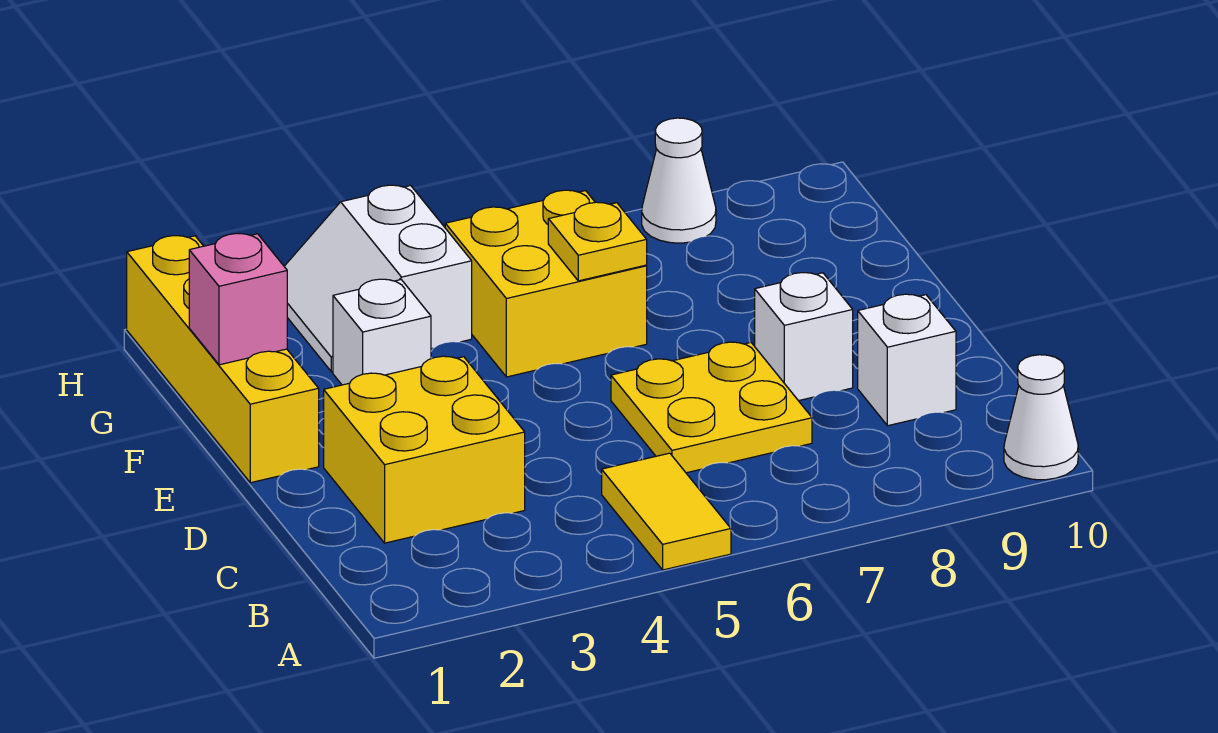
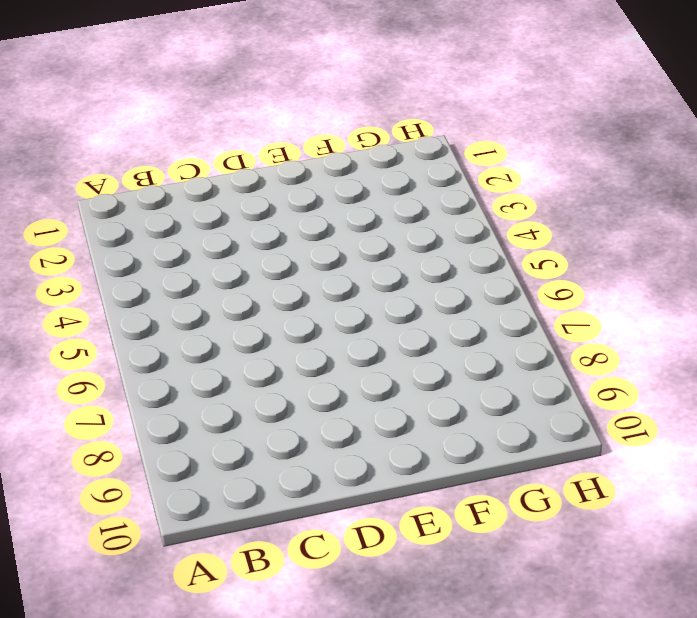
none -> yellow tile A5:B5 level 1
none -> white cone A10 level 1
none -> yellow brick C2:D3 level 1

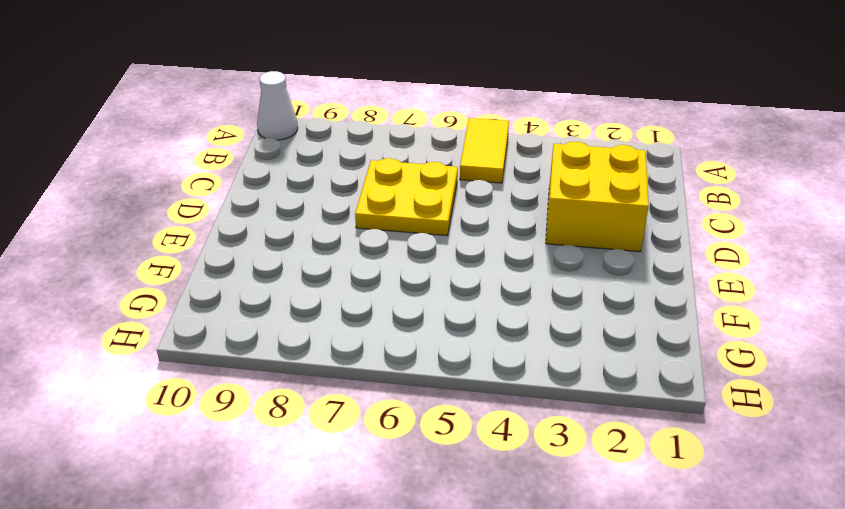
none -> white brick C9 level 1
none -> white brick D8 level 1
none -> yellow brick E1:H1 level 1

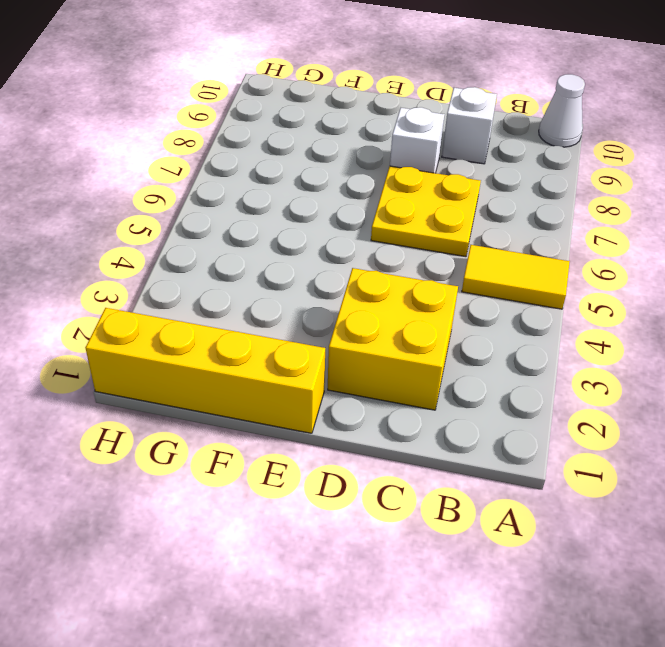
none -> white brick F3 level 1
none -> yellow brick F5:G6 level 1
none -> white slope G3:H4 level 1 top 4

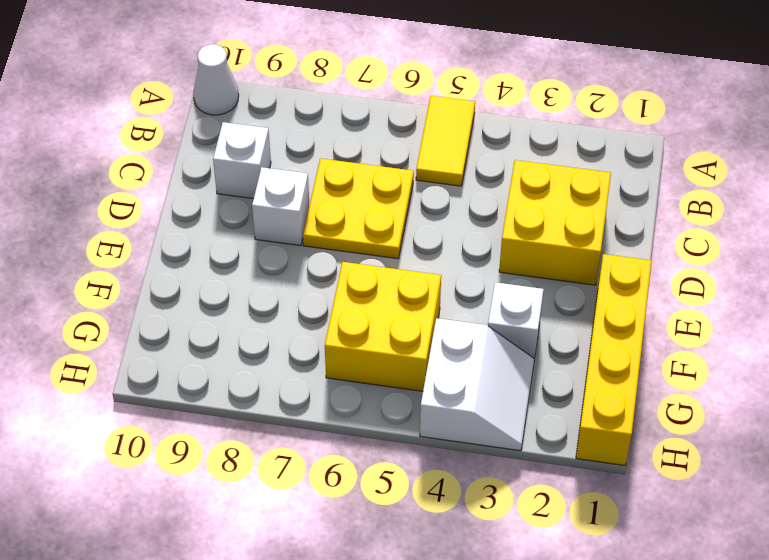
none -> white cone H8 level 1
none -> pink brick F1 level 2
none -> yellow plate F6 level 2

